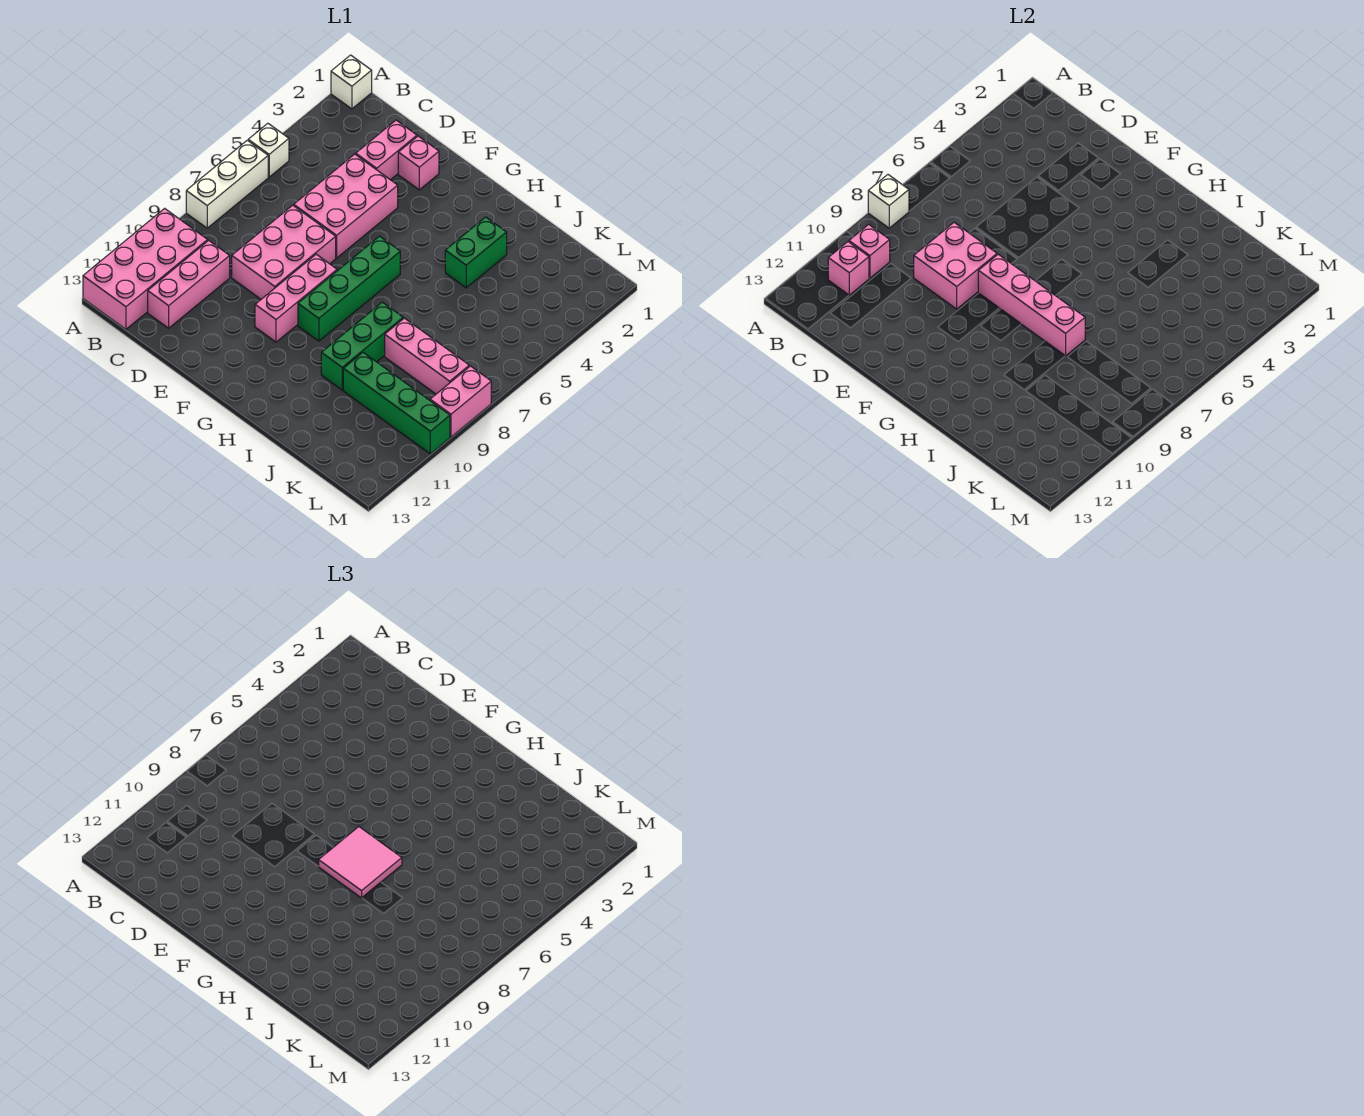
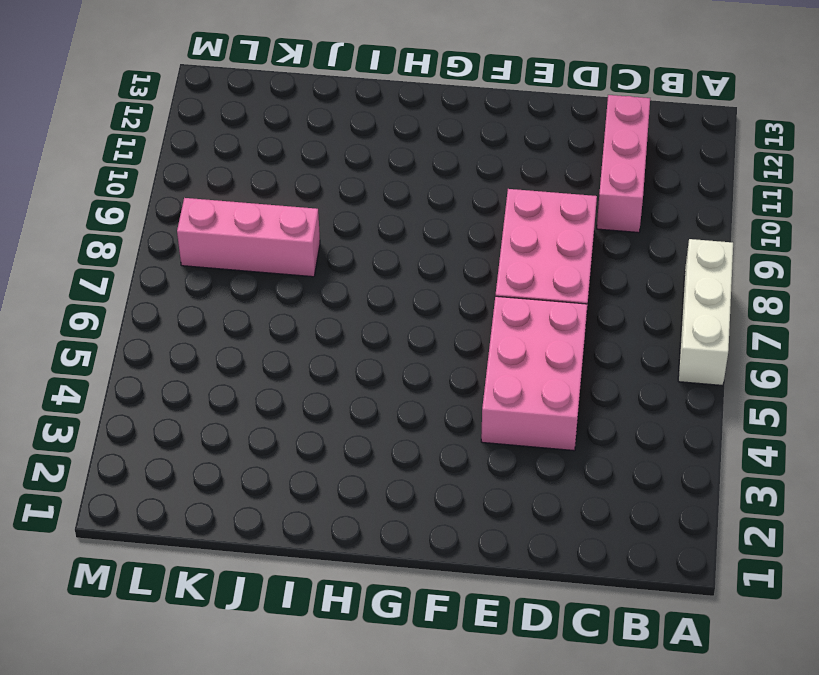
none -> white brick A1 level 1
none -> white brick A5 level 1
none -> pink brick A10:B13 level 1

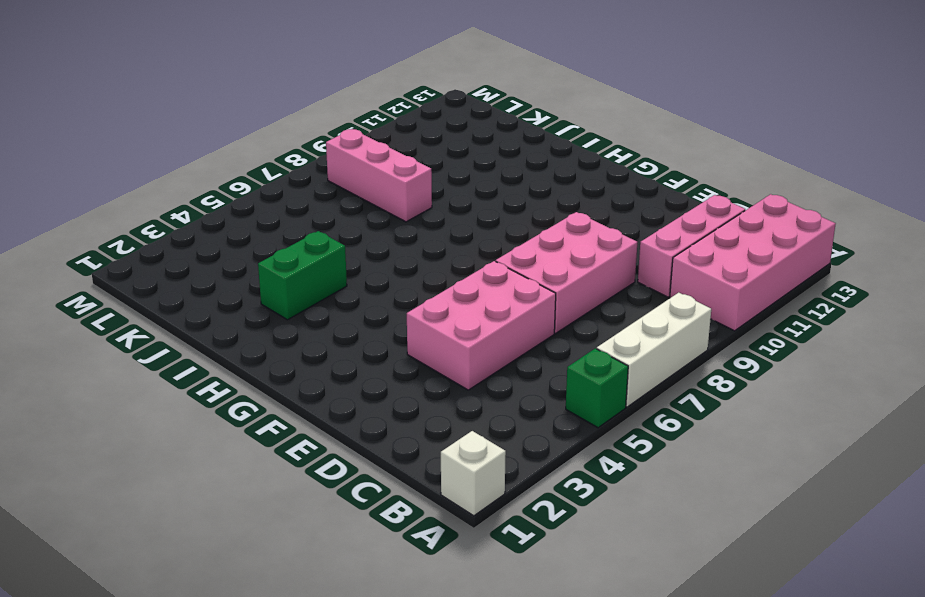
green brick A5 level 1 -> white brick A5 level 1
none -> pink brick D2:D3 level 1
none -> pink brick E2 level 1
none -> pink brick F8:F10 level 1

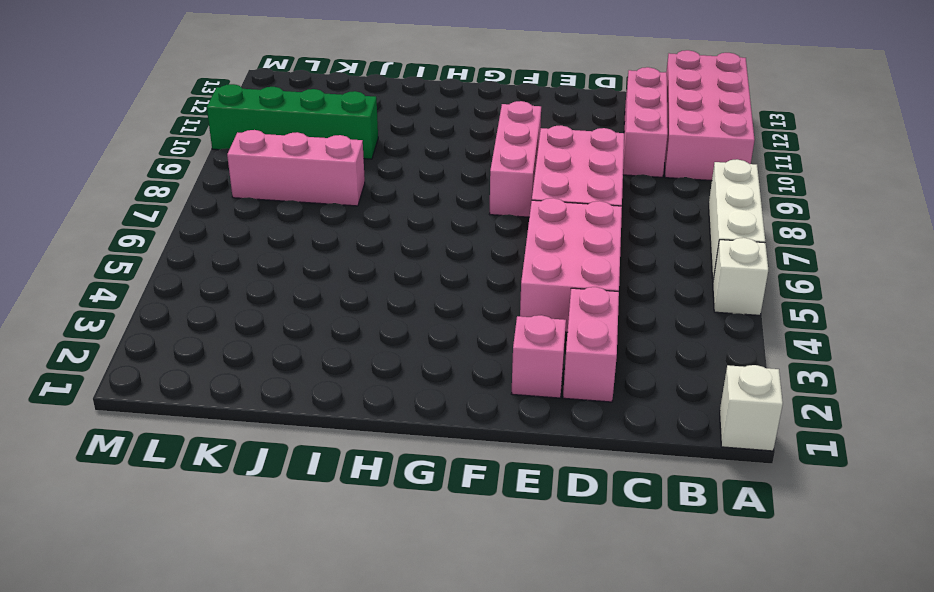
none -> green brick G6:G9 level 1
none -> green brick I3:I4 level 1
none -> green brick I8:I10 level 1

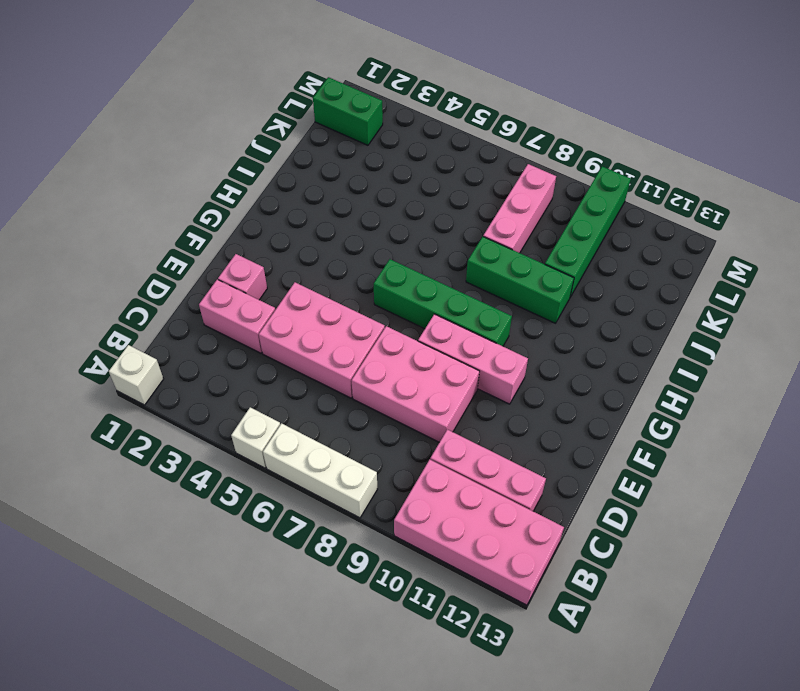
green brick L1:L2 level 1 -> green brick I3:I4 level 1
none -> pink brick M8:M9 level 1
none -> white brick A8 level 2
none -> pink brick B10 level 2

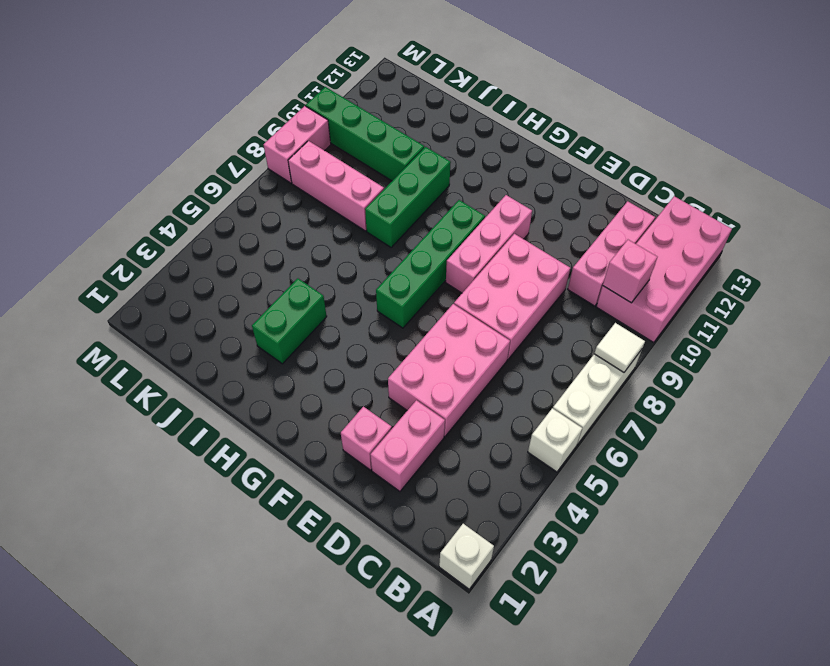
white tile A8 level 2 -> white brick A8 level 2
none -> pink brick B11 level 2
none -> pink brick D8:E9 level 2
none -> pink brick F8:I8 level 2

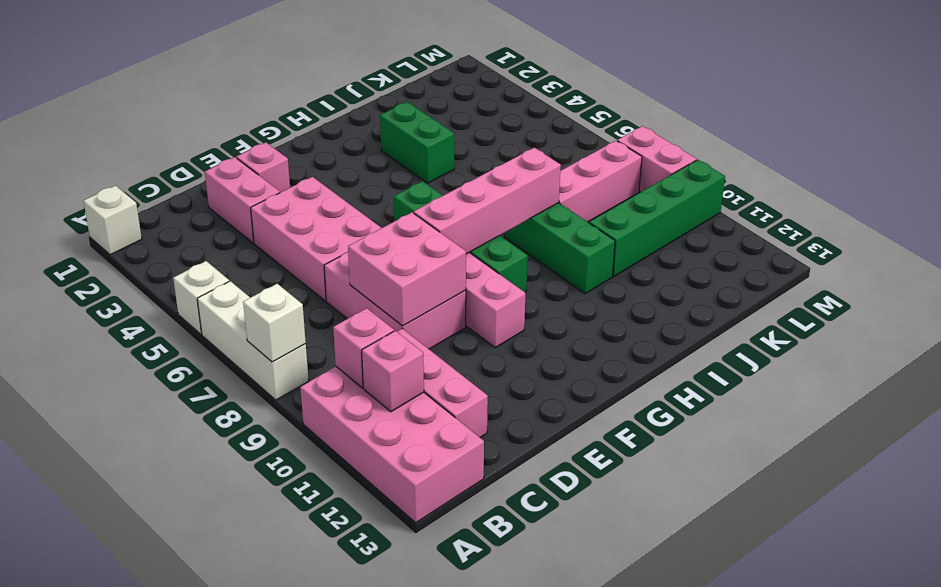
none -> pink tile G7:H8 level 3

